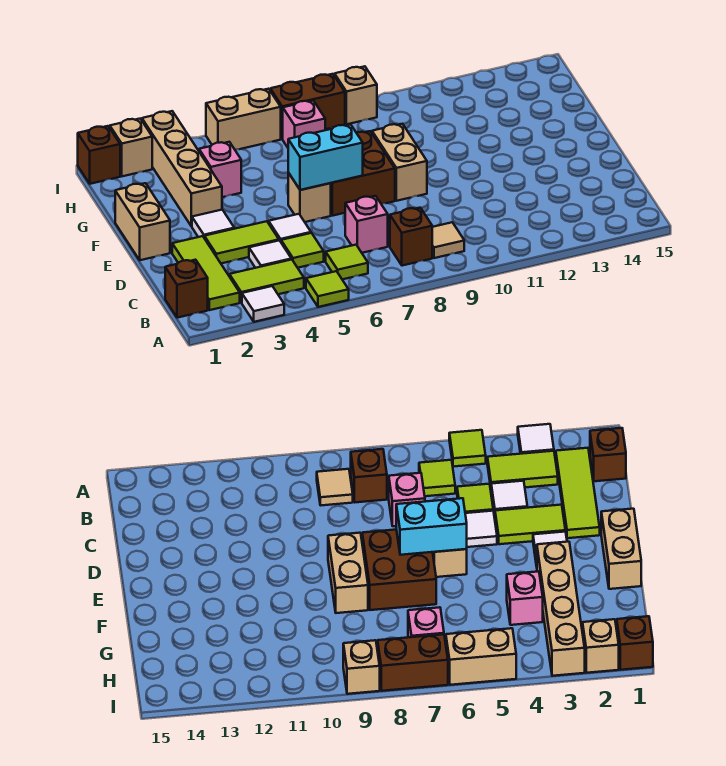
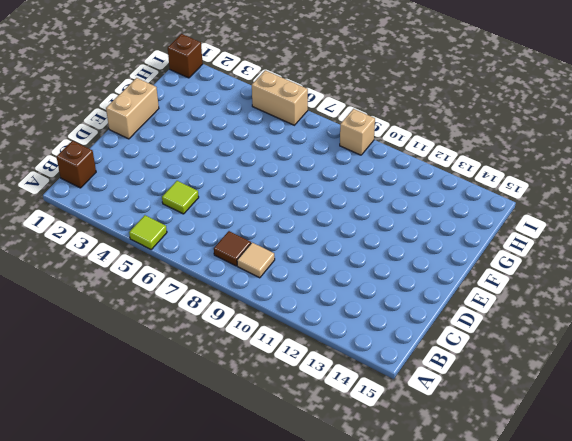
brown tile B8 level 1 -> brown brick B8 level 1
none -> white tile A3 level 1
none -> lime tile B2:D2 level 1
none -> lime tile B3:B4 level 1

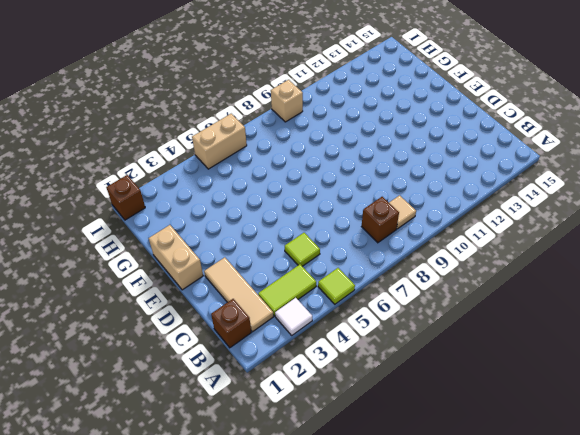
tan tile B2:D2 level 1 -> lime tile B2:D2 level 1
none -> lime tile B6 level 1
none -> white tile C4 level 1
none -> pink brick C7 level 1

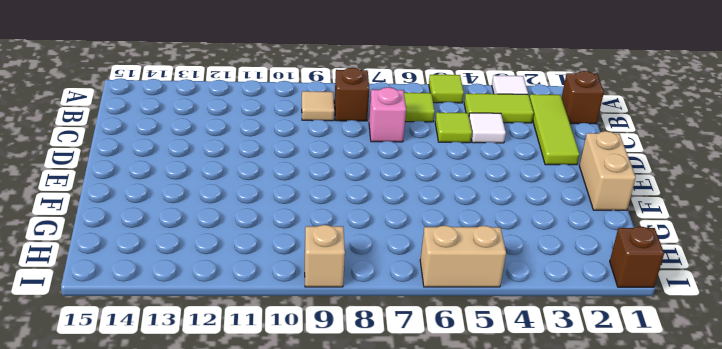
none -> lime tile D3:D4 level 1
none -> white tile D5 level 1
none -> white tile E3 level 1

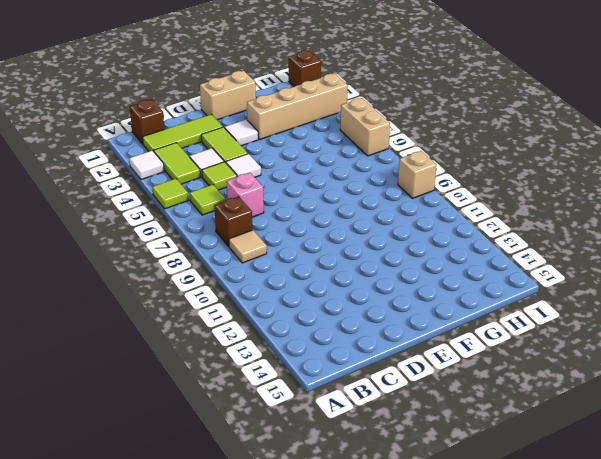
none -> tan brick E6 level 1
none -> brown brick E7:F8 level 1
none -> tan brick E9:F9 level 1

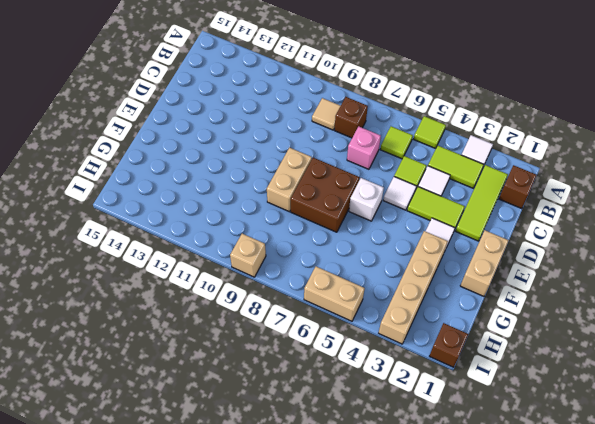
white brick E6 level 1 -> tan brick E6 level 1
none -> pink brick G4 level 1
none -> pink brick H7 level 1
none -> tan brick I2 level 1

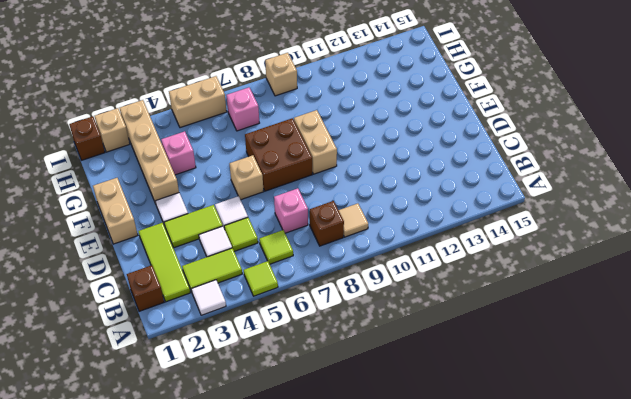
none -> brown brick I7:I8 level 1
none -> cyan brick E6:E7 level 2

